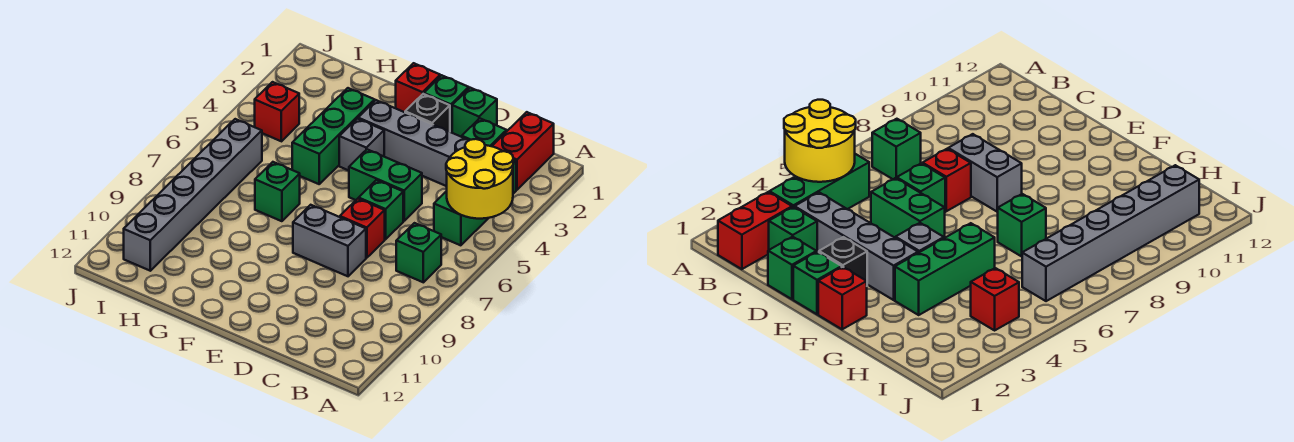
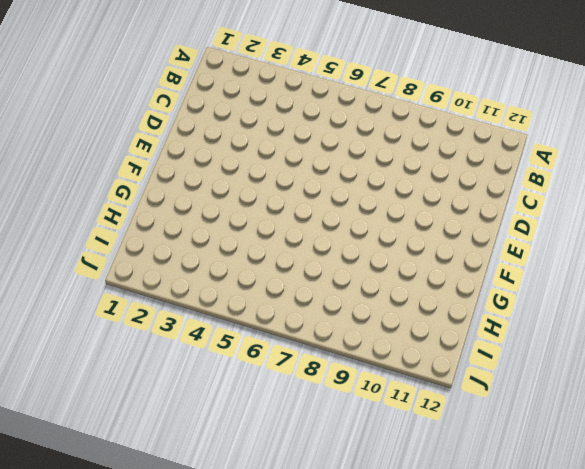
none -> red brick B1:B2 level 1
none -> green brick B3:B5 level 1
none -> green brick B7 level 1

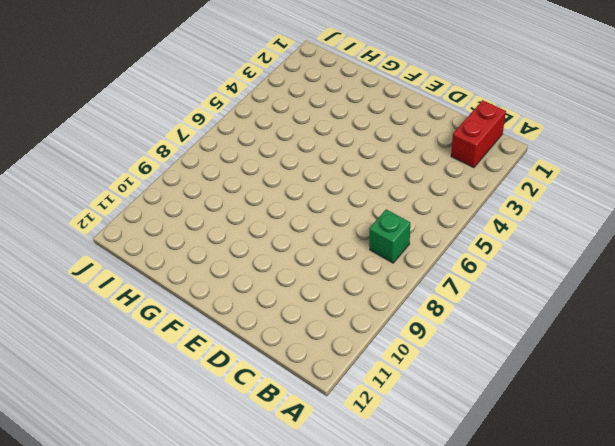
none -> green brick B3:B5 level 1
none -> green brick C2 level 1
none -> grey brick C3:F3 level 1

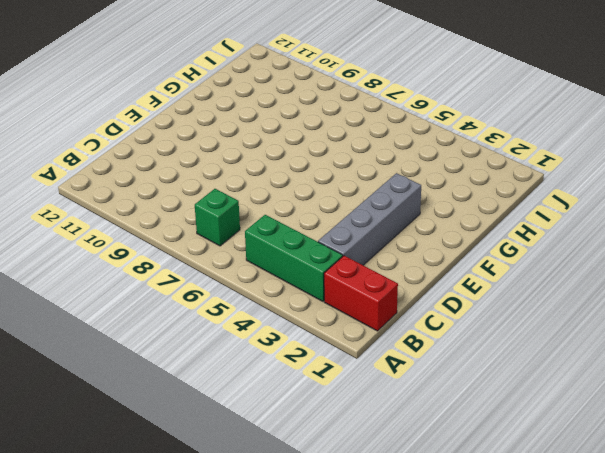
none -> green brick C2 level 1
none -> green brick D1 level 1
none -> green brick D5:E5 level 1

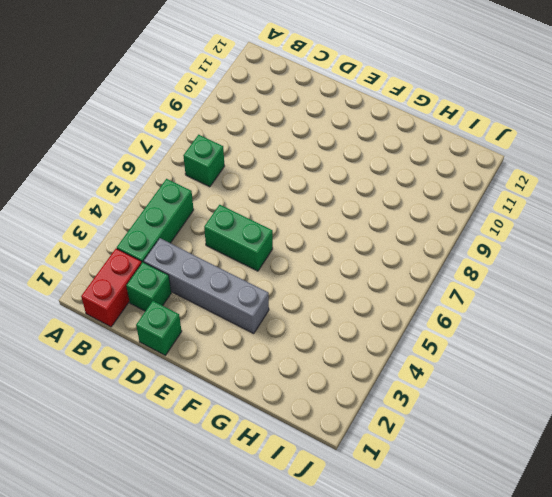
none -> green brick D6 level 1
none -> red brick D7 level 1
none -> grey brick D8:E8 level 1

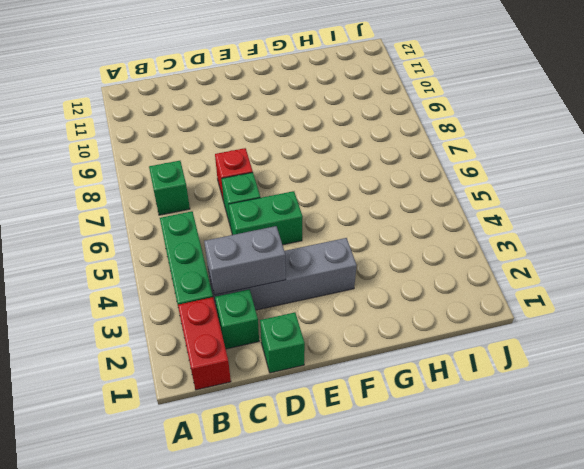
grey brick C3:D3 level 2 -> grey brick D8:E8 level 1
none -> green brick E1 level 1
none -> black brick E2 level 1
none -> red brick F1 level 1

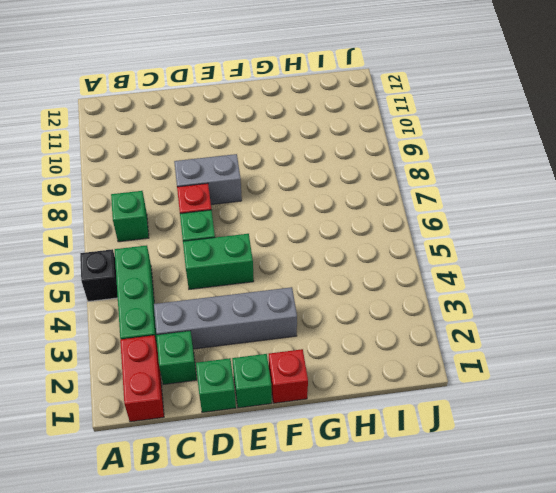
black brick A5 level 1 -> black brick E2 level 1
none -> grey brick F4 level 1
none -> green brick G3:G5 level 1
none -> green brick G7 level 1

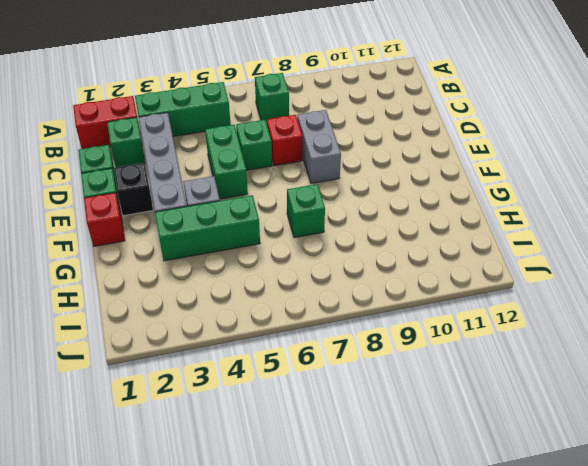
none -> red brick I4 level 1
none -> grey brick I6:I11 level 1
none -> yellow round brick A4:B5 level 2

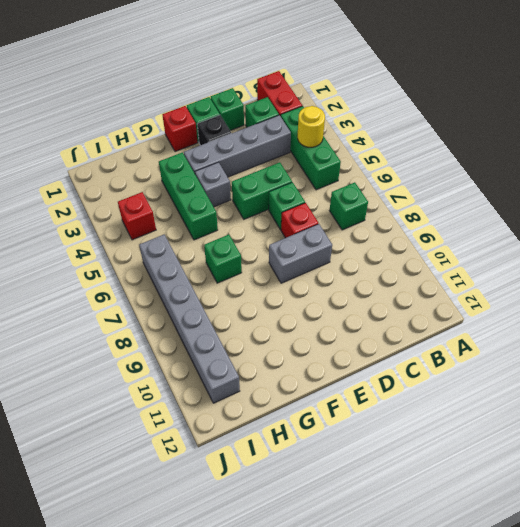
yellow round brick B4 level 2 -> yellow round brick A4:B5 level 2

